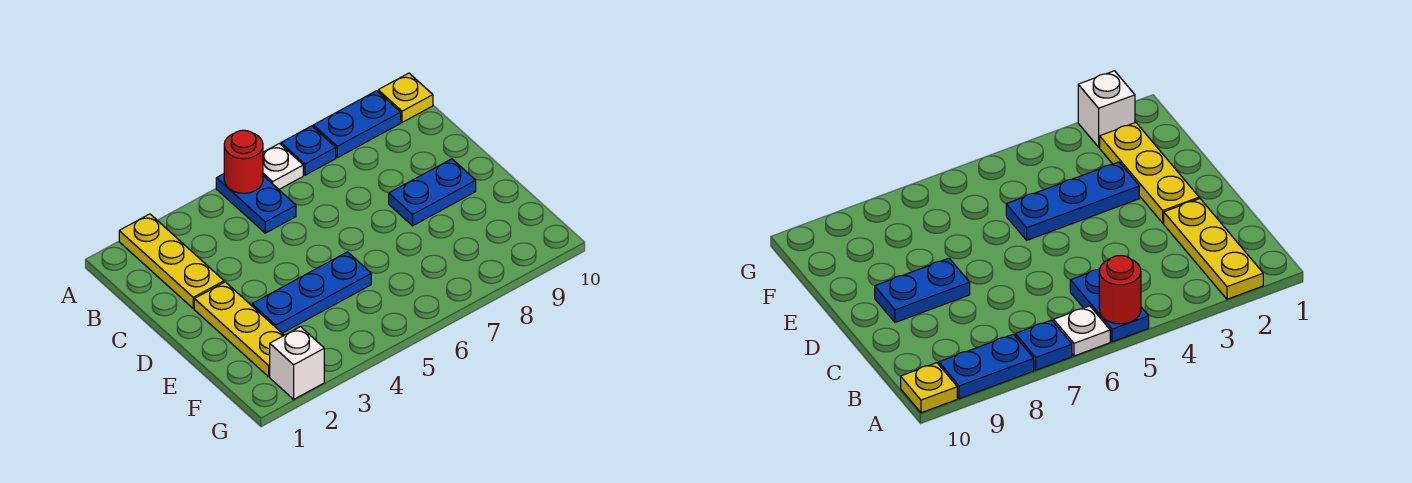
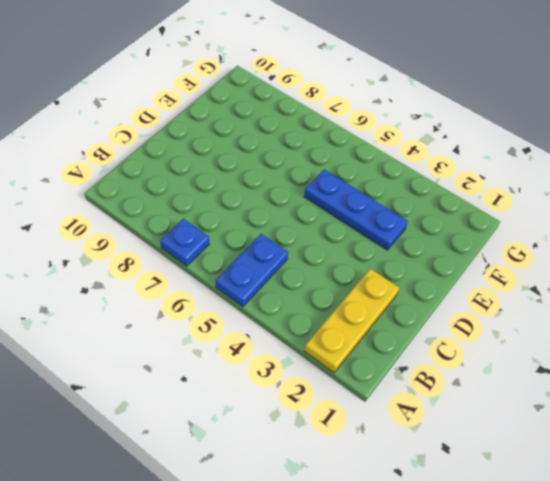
none -> white plate A6 level 1
none -> blue plate A8:A9 level 1

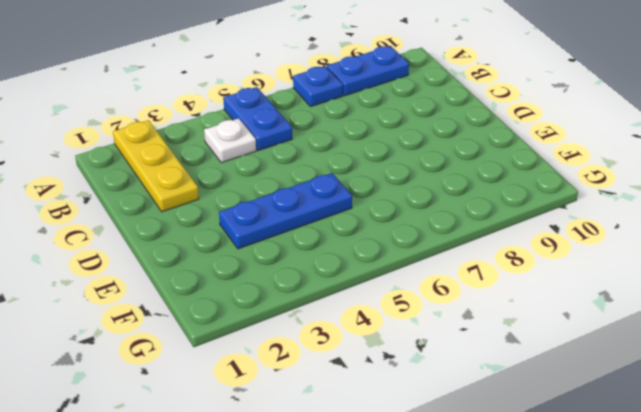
white plate B4 level 1 -> white plate A6 level 1
none -> yellow plate A10 level 1
none -> yellow plate D2:F2 level 1

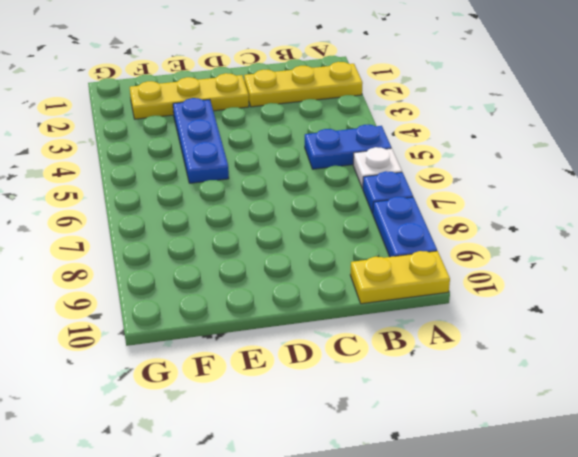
yellow plate A10:B10 level 1 -> yellow plate A10 level 1
none -> blue plate D8:D9 level 1
none -> white brick G2 level 1

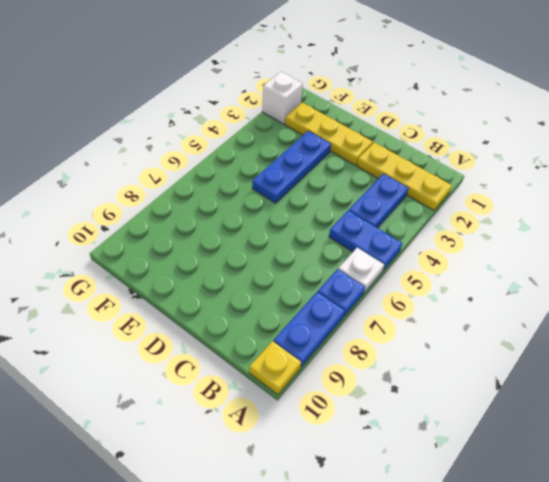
blue plate B3:B4 level 1 -> blue plate D8:D9 level 1
none -> red round brick A5 level 2

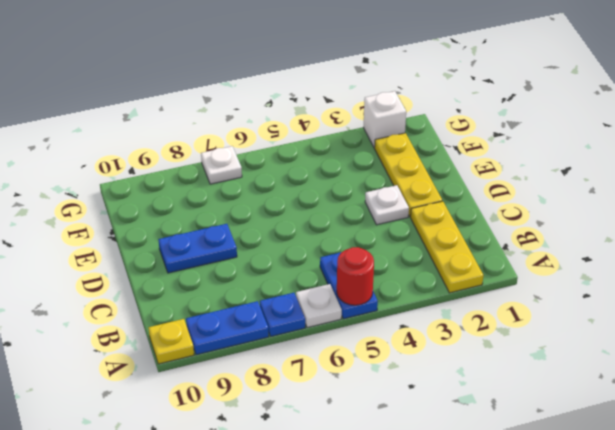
white plate D3 level 1 -> none
white plate G7 level 1 -> none
none -> blue plate E3:E5 level 1

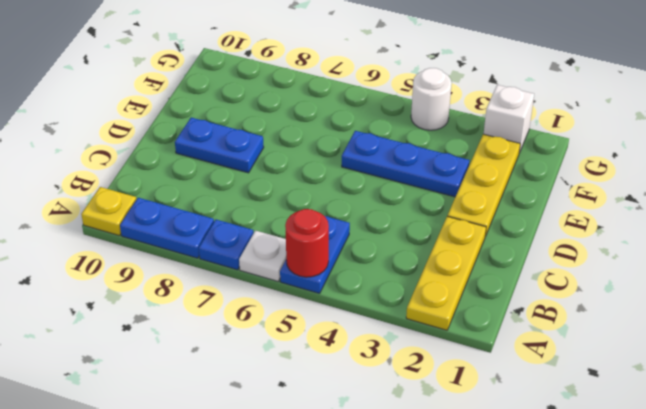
white round brick G4 level 1 -> none

